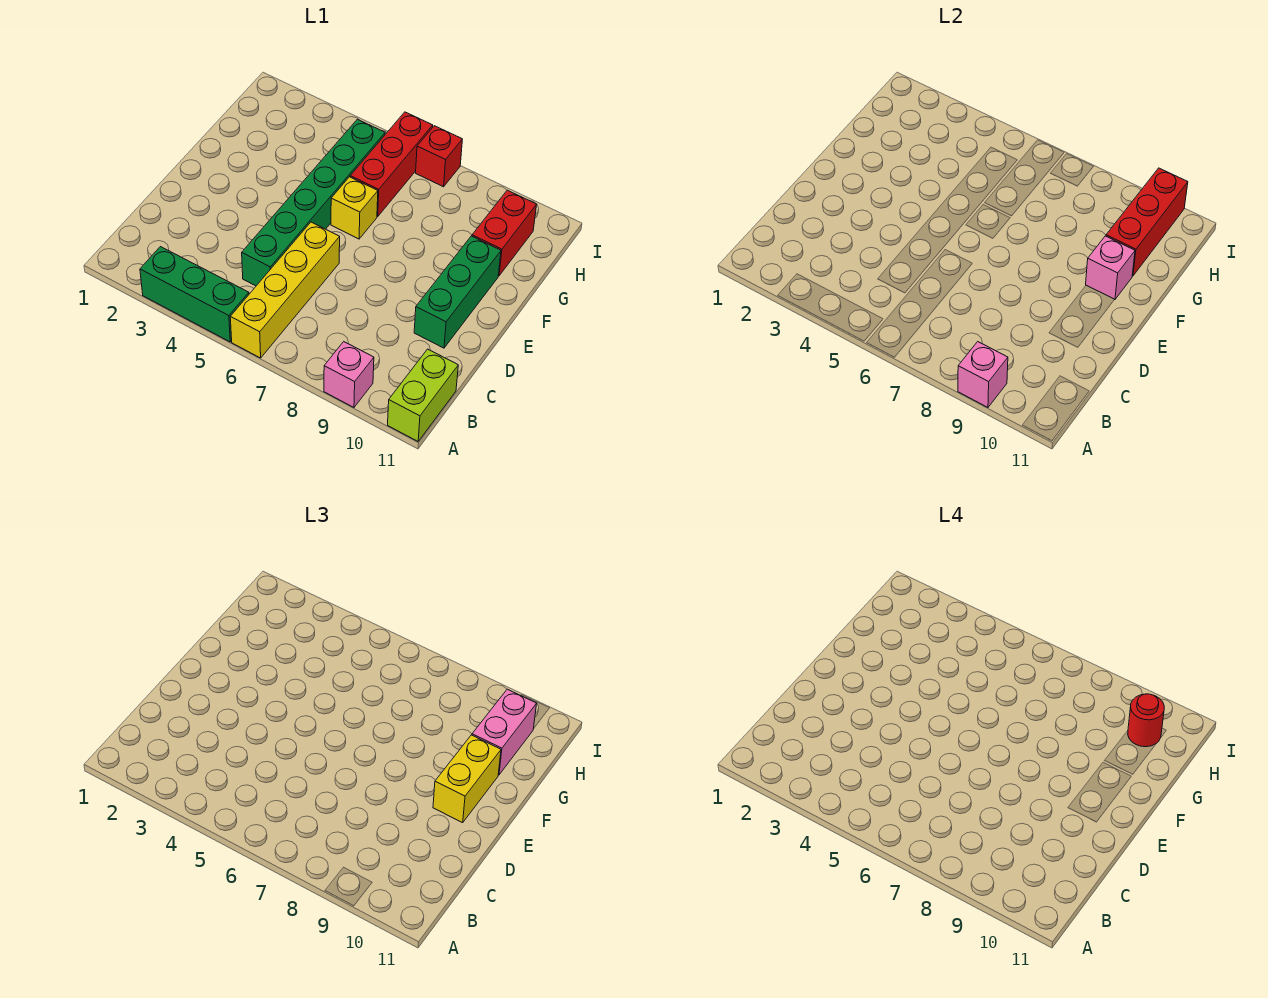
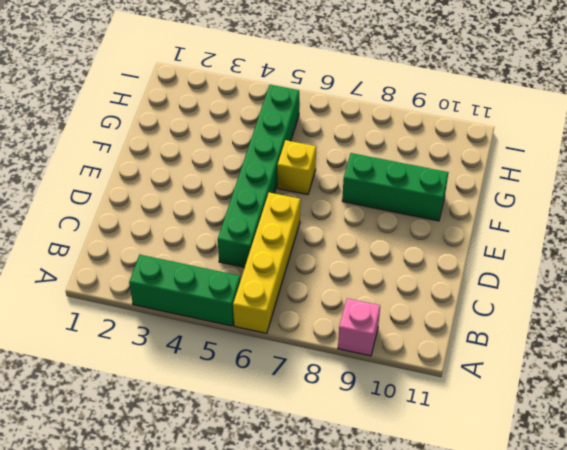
green brick F8:F10 level 1 -> green brick D10:F10 level 1
none -> lime brick A11:B11 level 1
none -> red brick G6:I6 level 1
none -> red brick G10:H10 level 1

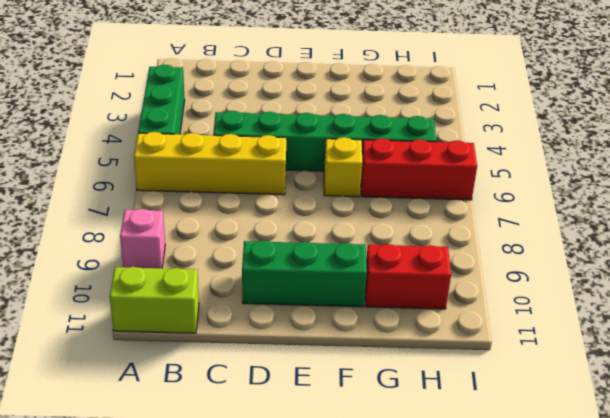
none -> red brick I7 level 1
none -> pink brick A9 level 2
none -> pink brick F10 level 2

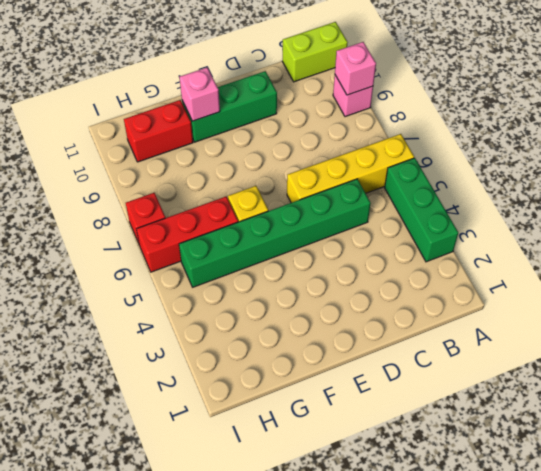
none -> red brick G10:I10 level 2
none -> yellow brick E10:F10 level 3
none -> pink brick G10:H10 level 3

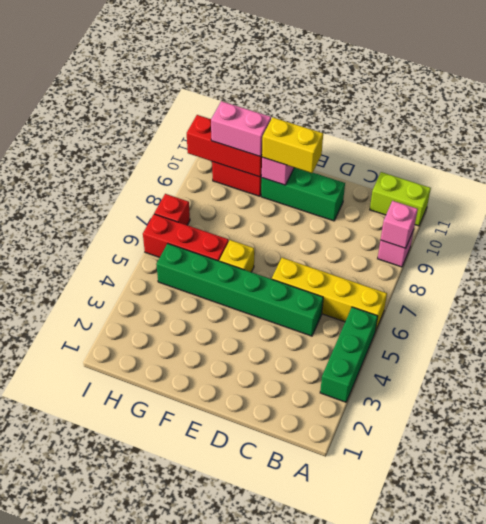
none -> red round brick H10 level 4

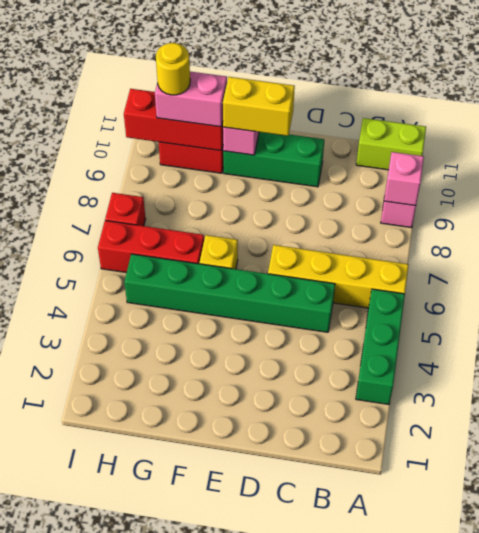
yellow round brick H10 level 4 -> red round brick H10 level 4

